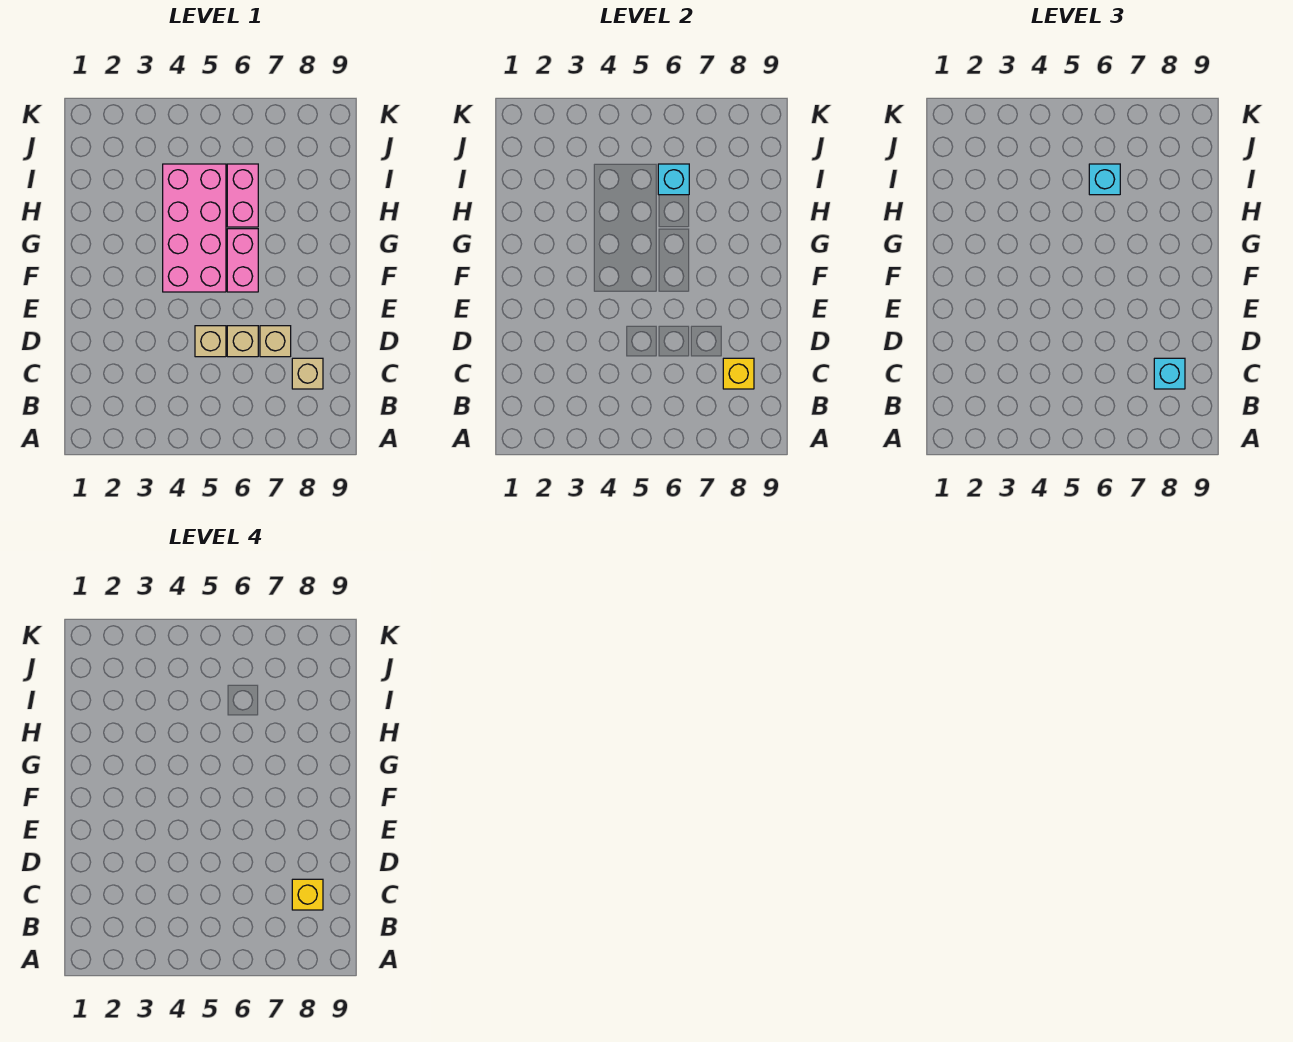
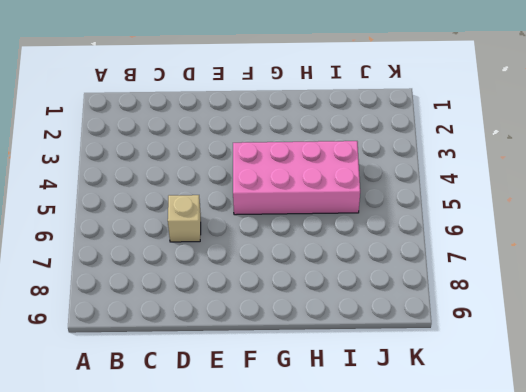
none -> tan brick C8 level 1
none -> tan brick D5 level 1
none -> tan brick D7 level 1

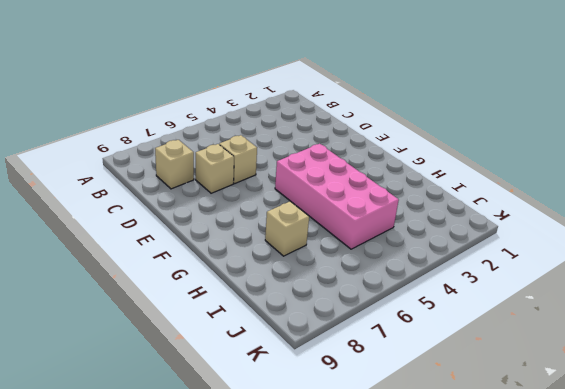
tan brick H7 level 1 -> tan brick D5 level 1
none -> pink brick F6:G6 level 1
none -> pink brick H6:I6 level 1
none -> yellow brick C8 level 2

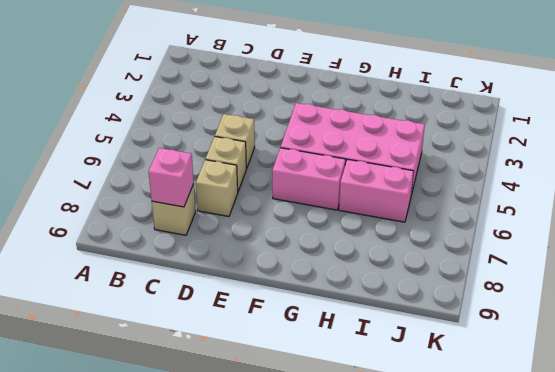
pink brick C8 level 2 -> yellow brick C8 level 2
none -> cyan brick I6 level 2
none -> cyan brick C8 level 3
none -> cyan brick I6 level 3

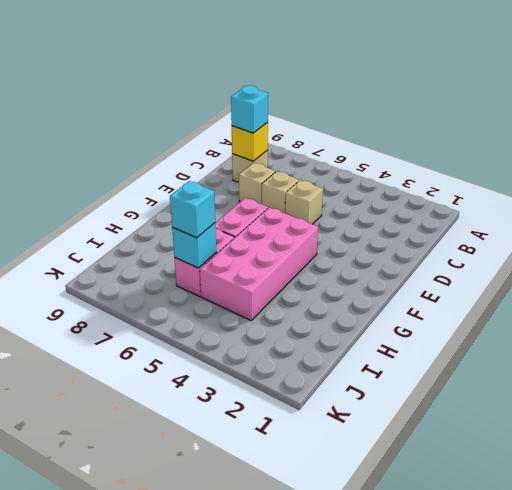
none -> yellow brick C8 level 4

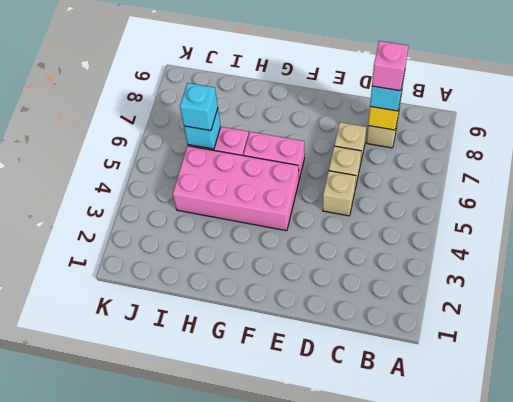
pink brick C8 level 4 -> yellow brick C8 level 4

